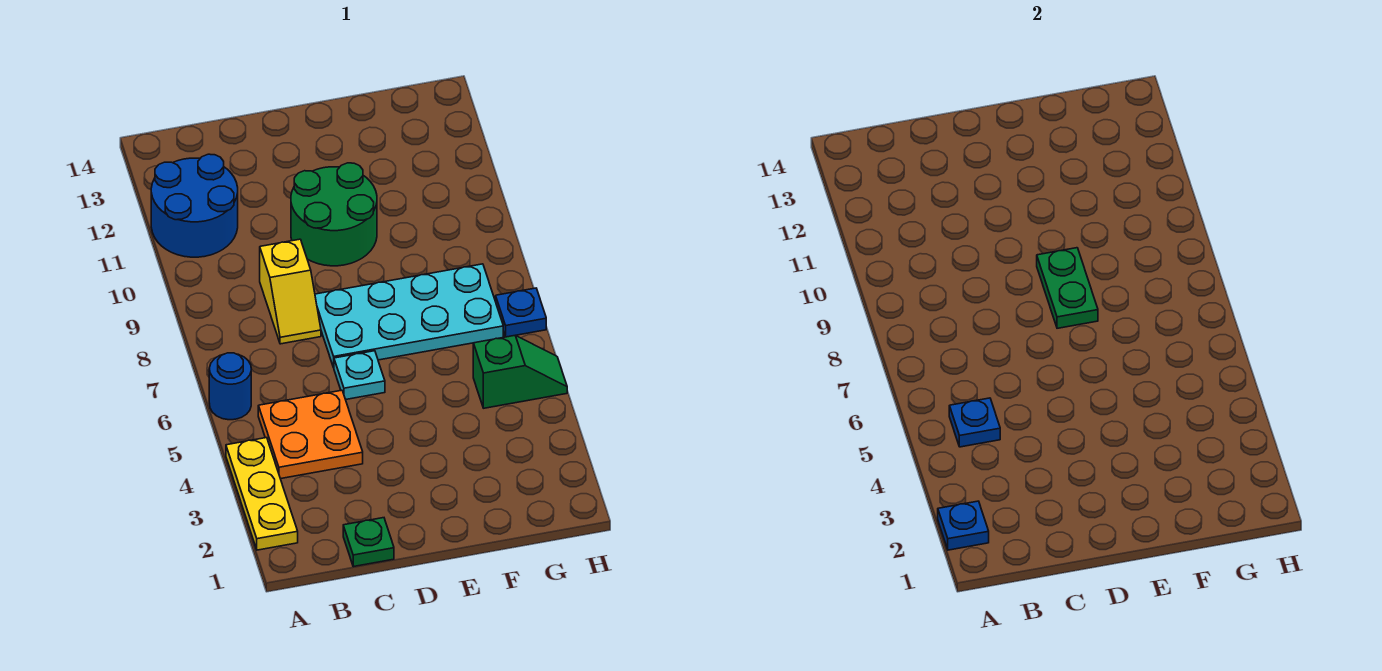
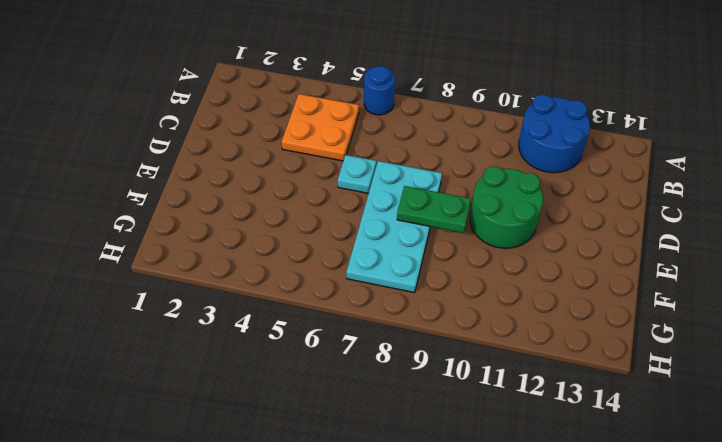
none -> yellow plate A2:A4 level 1
none -> green plate C1 level 1
none -> yellow slope C8:C9 level 1 top 9

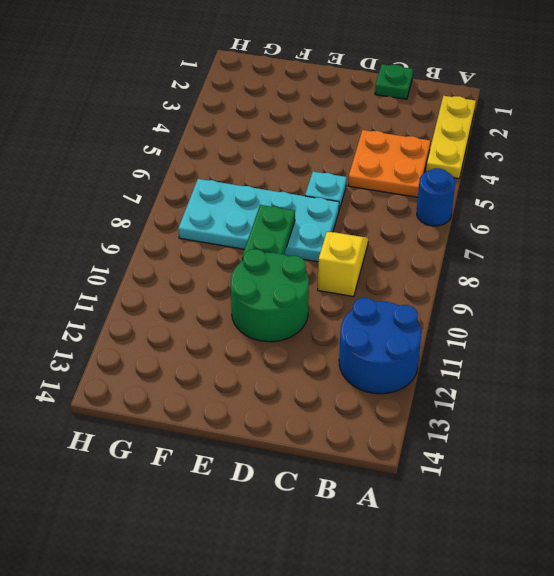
none -> green slope G5:H5 level 1 top G
none -> blue plate H7 level 1
none -> blue plate A2 level 2

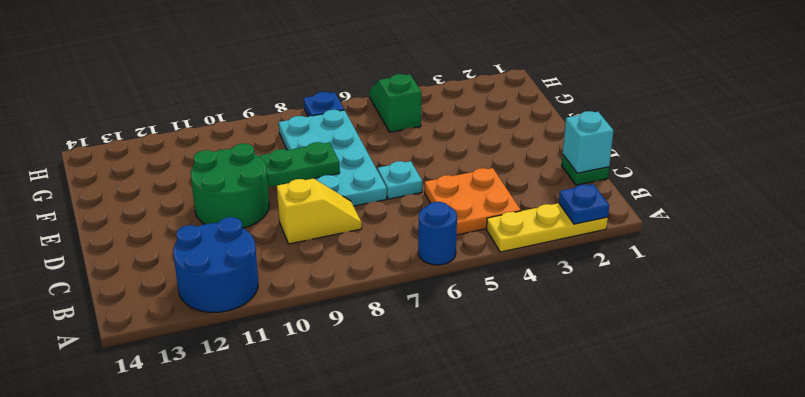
cyan brick C1 level 2 -> none
none -> blue plate B5 level 2

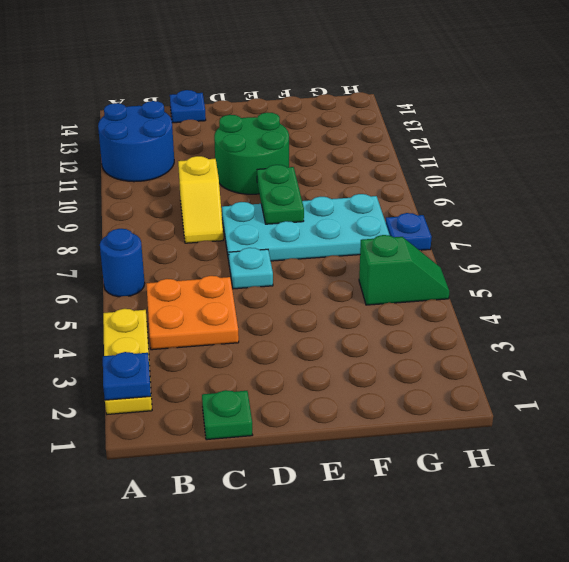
blue plate C14 level 1 -> blue plate B5 level 2

